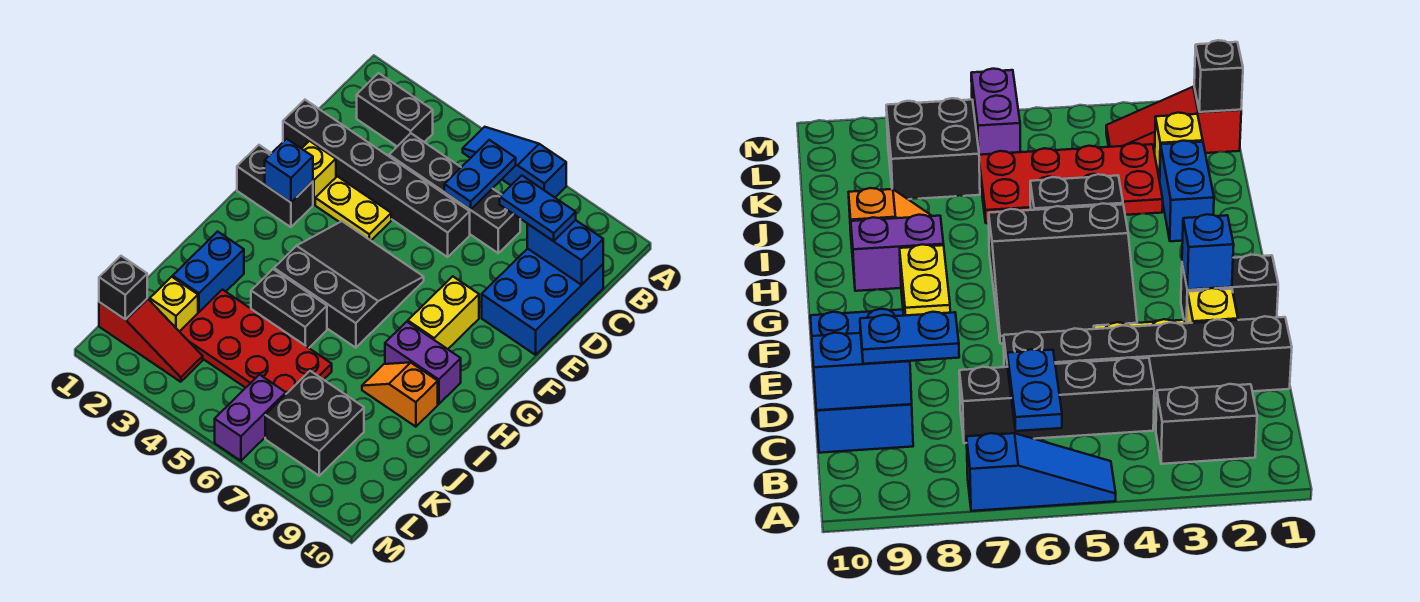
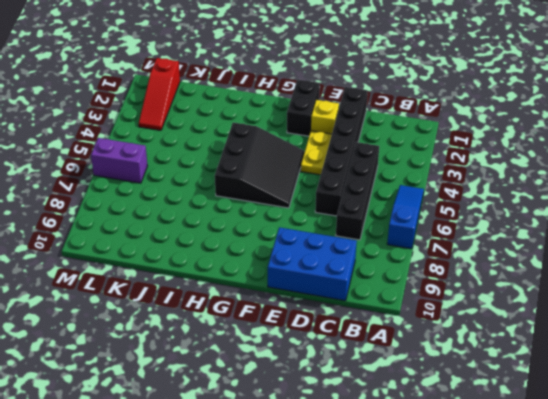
none -> black brick B2:B3 level 1
none -> yellow brick F8:G8 level 1
none -> purple brick H8:H9 level 1

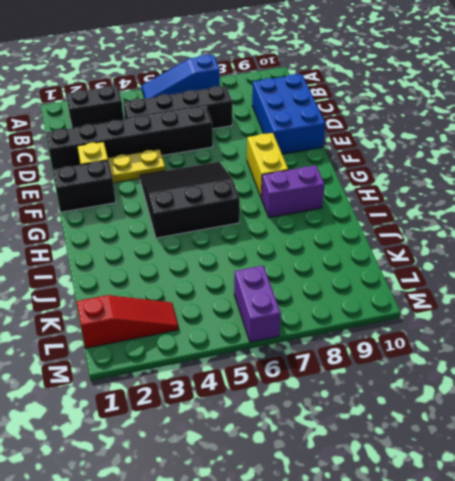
none -> blue brick I2:J2 level 1
none -> black brick I4:I5 level 1
none -> orange slope I8:I9 level 1 top 9

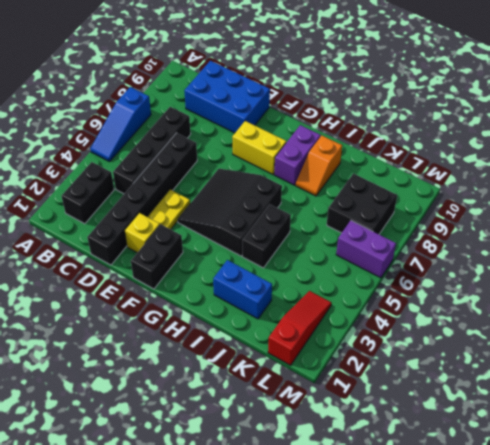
none -> red plate J3:K6 level 1
none -> yellow brick K2 level 1
none -> blue plate B6:C6 level 2

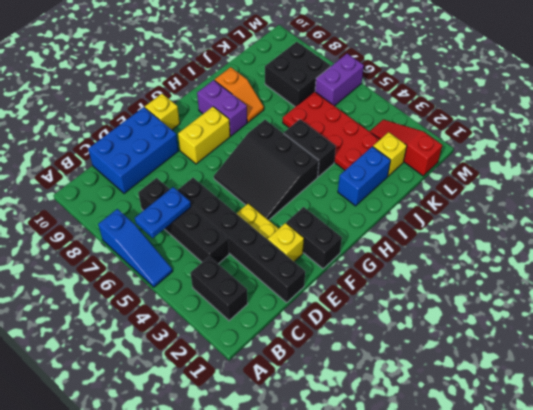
yellow brick F10 level 1 -> none
none -> blue brick C9:C10 level 2
none -> blue brick F2 level 2
none -> black brick L1 level 2

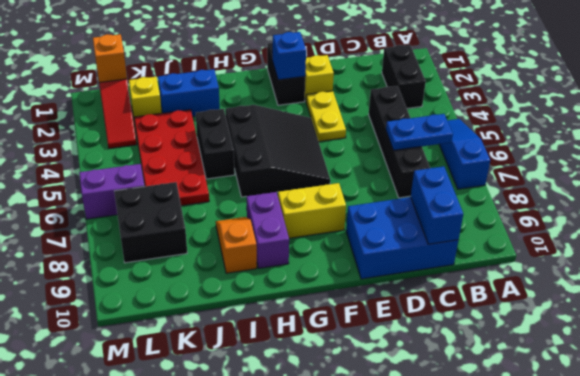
orange brick L1 level 2 -> black brick L1 level 2
none -> black brick D1:D6 level 1
none -> blue plate C8:C9 level 3

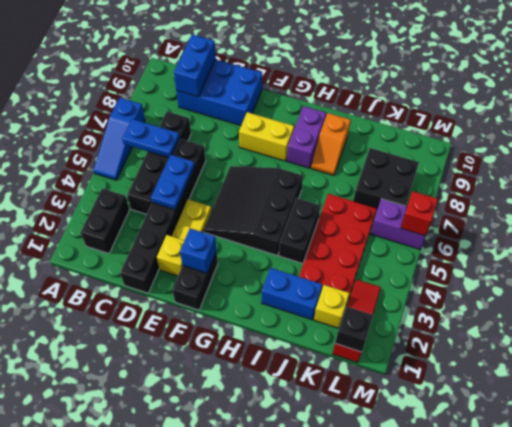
blue plate D4:D5 level 2 -> blue plate C8:C9 level 3
red brick M6 level 2 -> none

